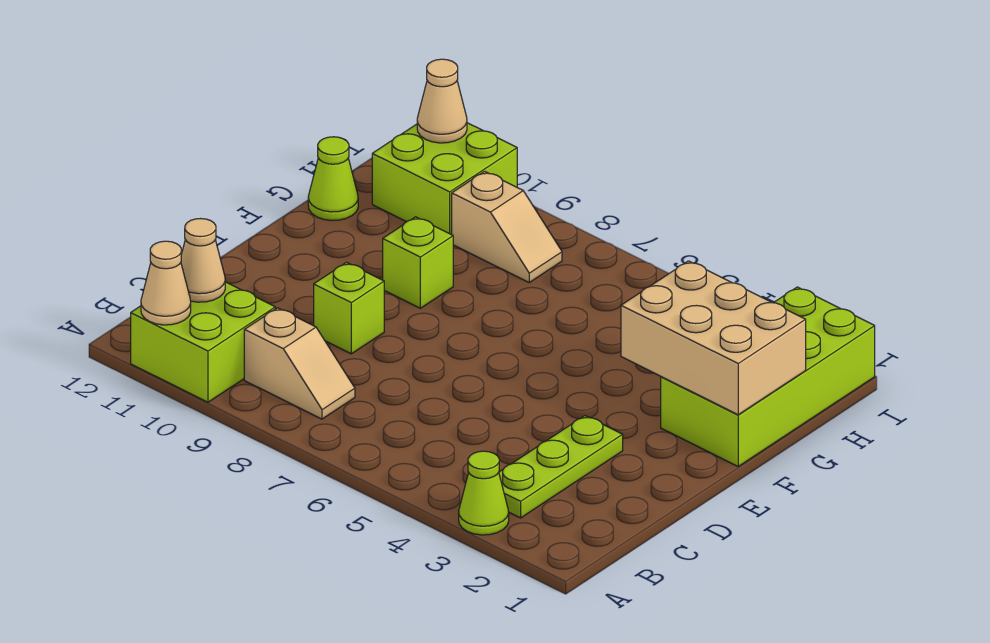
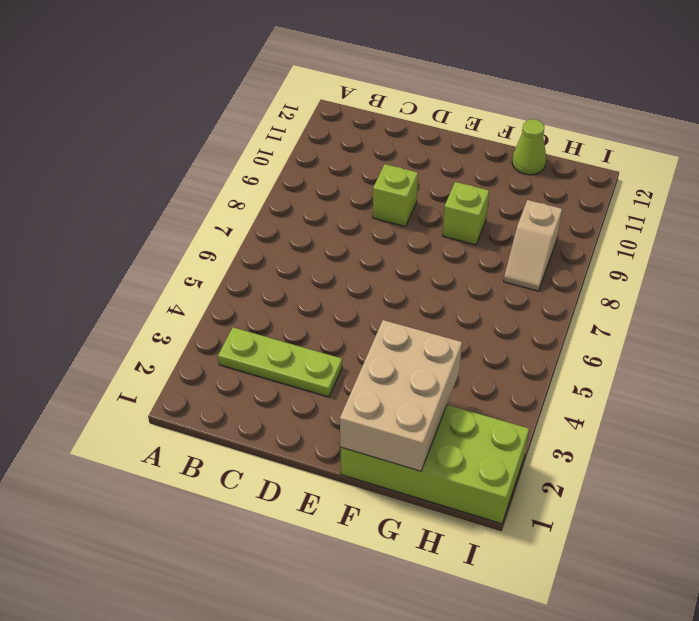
none -> lime cone A3 level 1
none -> lime brick A10:B11 level 1
none -> tan slope B8:B9 level 1 top 9

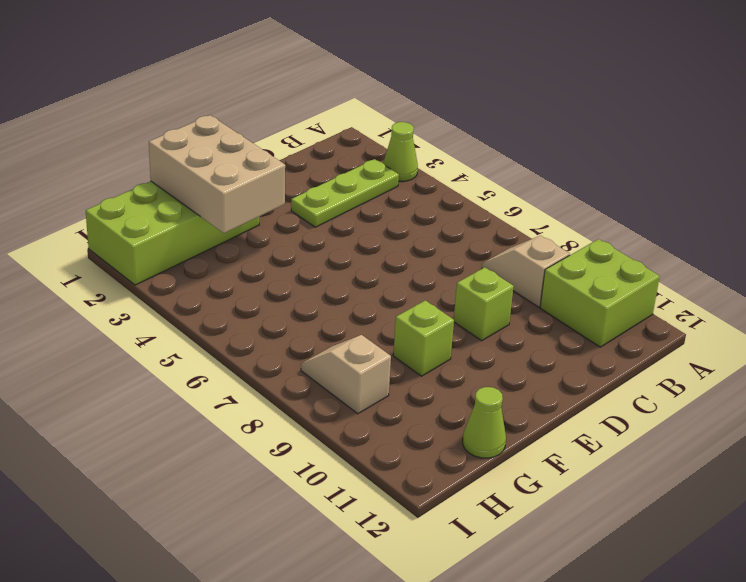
none -> lime brick H10:I11 level 1
none -> tan cone A11 level 2
none -> tan cone B11 level 2

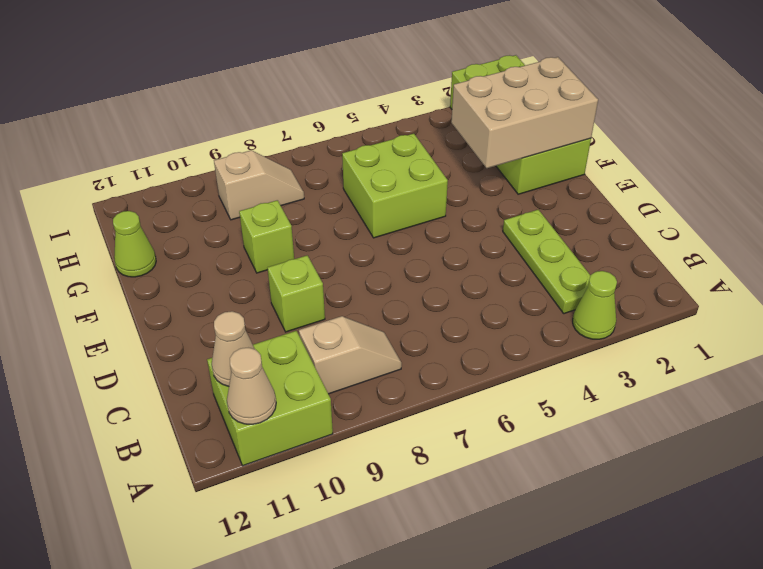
lime brick F5:G6 level 1 -> lime brick H10:I11 level 1
none -> tan cone I11 level 2

